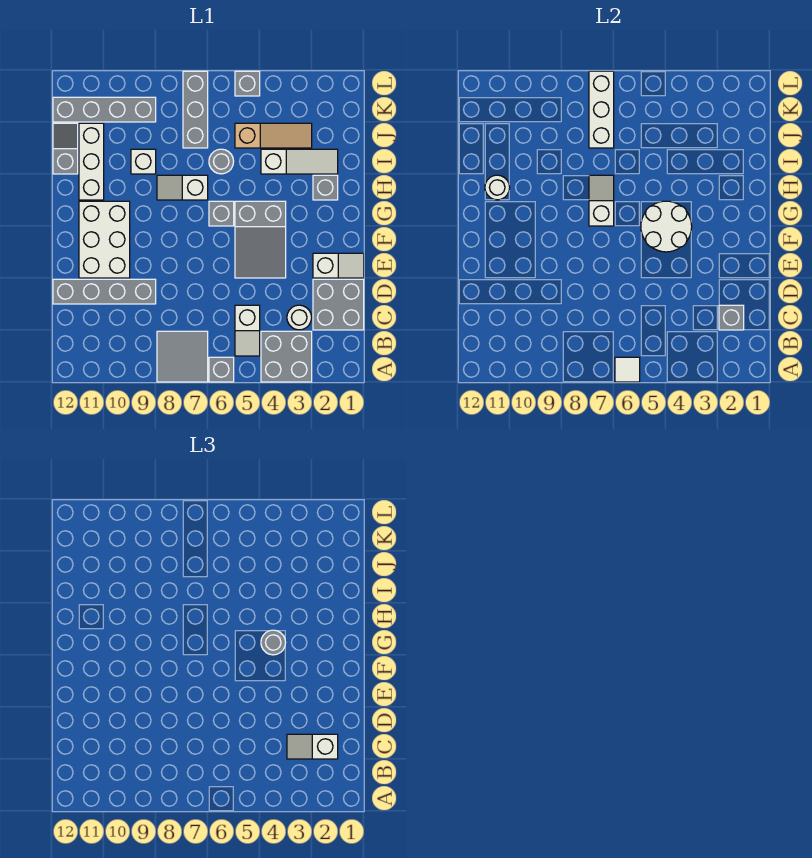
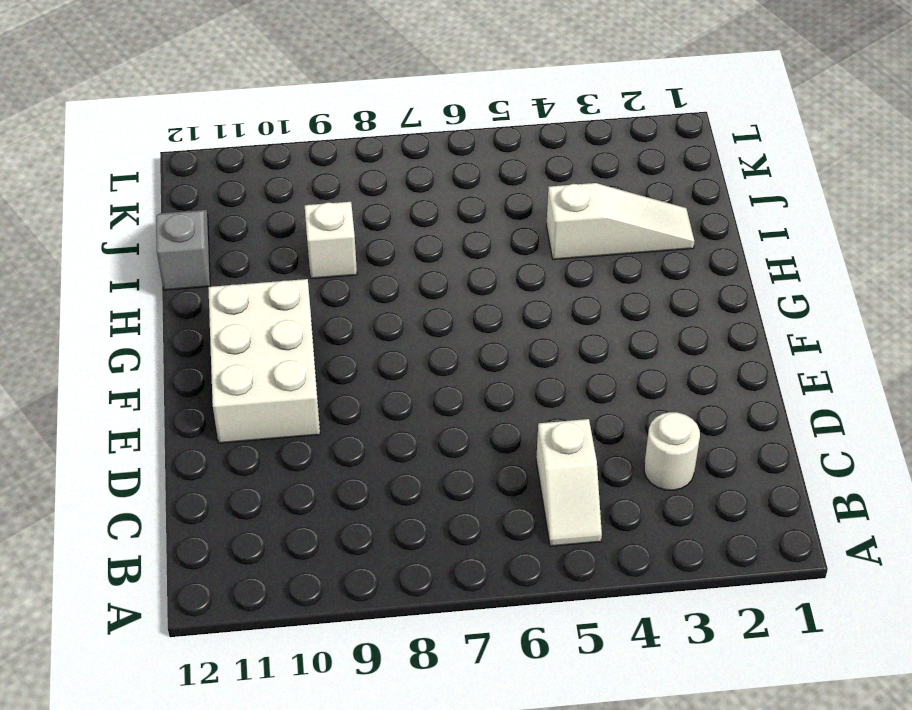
none -> grey brick A3:B4 level 1
none -> grey brick A6 level 1
none -> grey tile A7:B8 level 1
none -> grey brick C1:D2 level 1

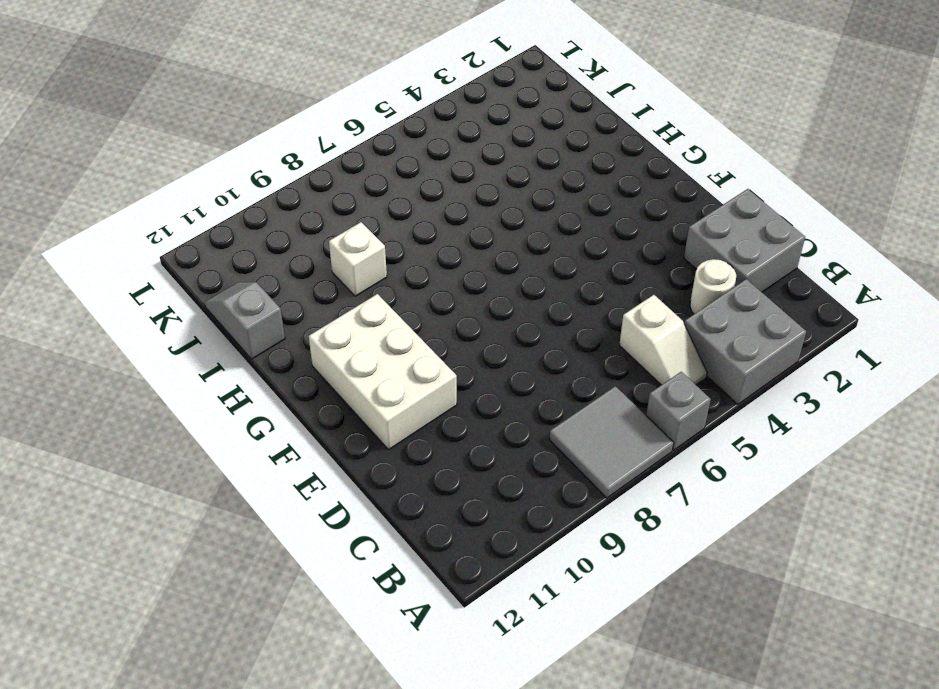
none -> grey brick D9:D12 level 1
none -> white slope E1:E2 level 1 top 2
none -> grey slope E4:G5 level 1 top G
none -> grey brick G6 level 1

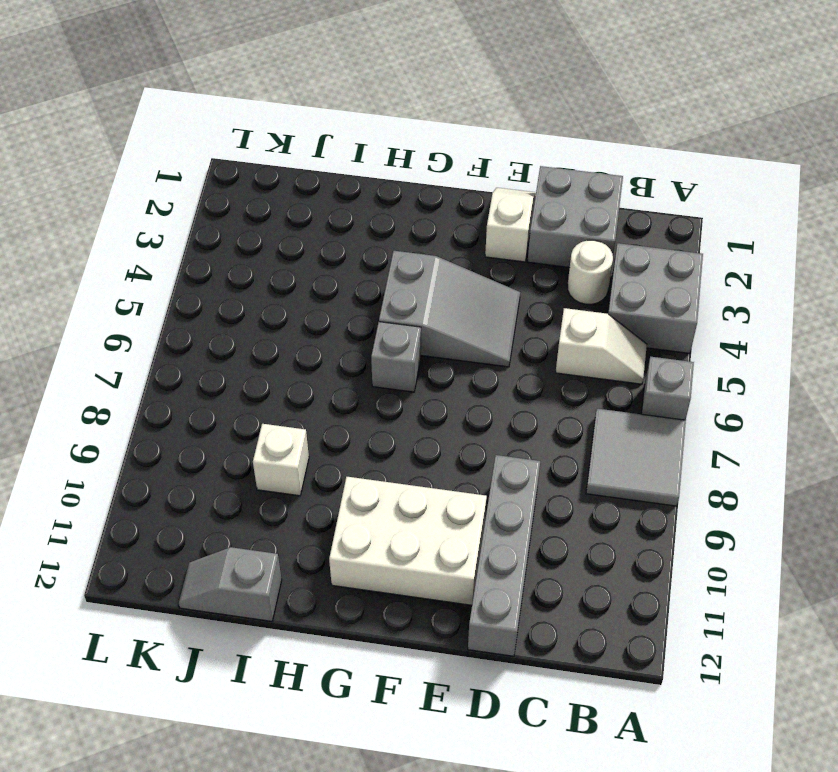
none -> grey brick H2 level 1
none -> white slope H7:H8 level 1 top 7
none -> white brick H11:J11 level 1
none -> white slope I2:I4 level 1 top 4

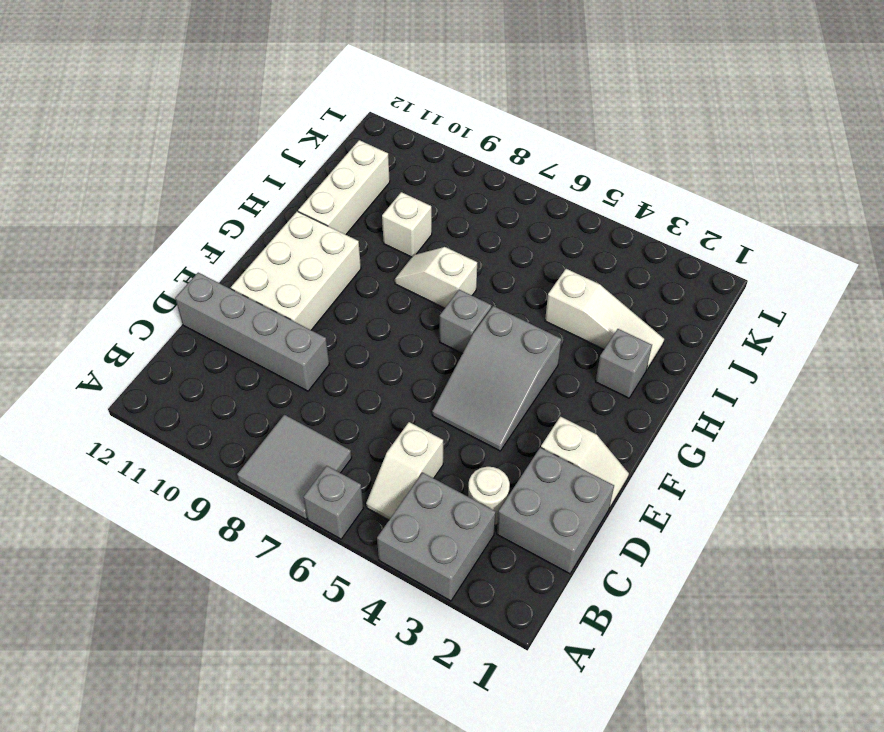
none -> grey round brick I6 level 1
none -> grey slope I12:J12 level 1 top I
none -> tan slope J3:J5 level 1 top 5
none -> grey brick J7:L7 level 1

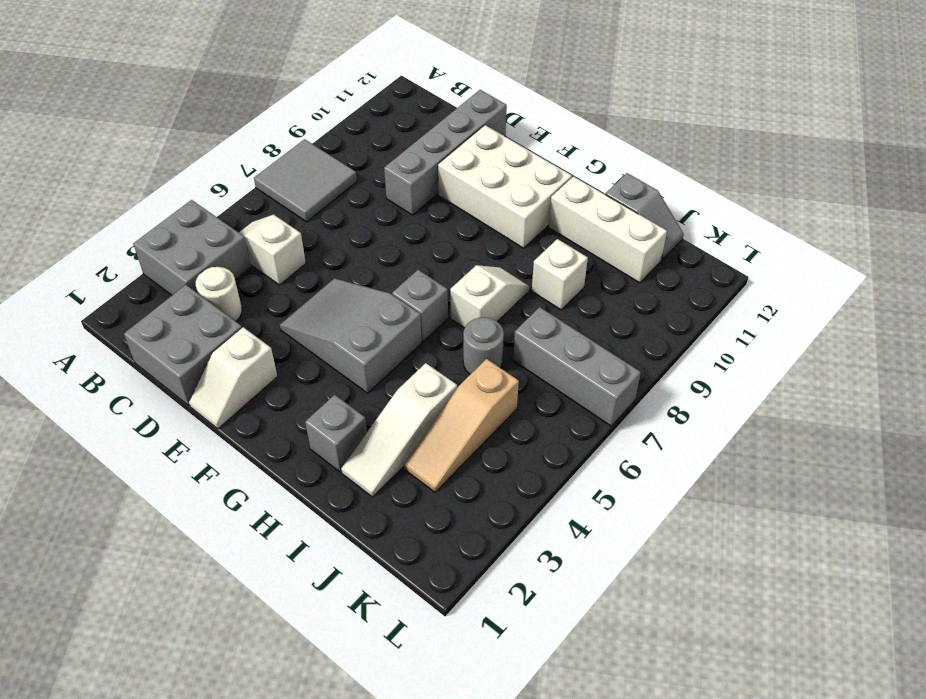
none -> grey brick A6 level 1
none -> grey brick K9:K12 level 1
none -> grey brick L5 level 1
none -> white tile A6 level 2

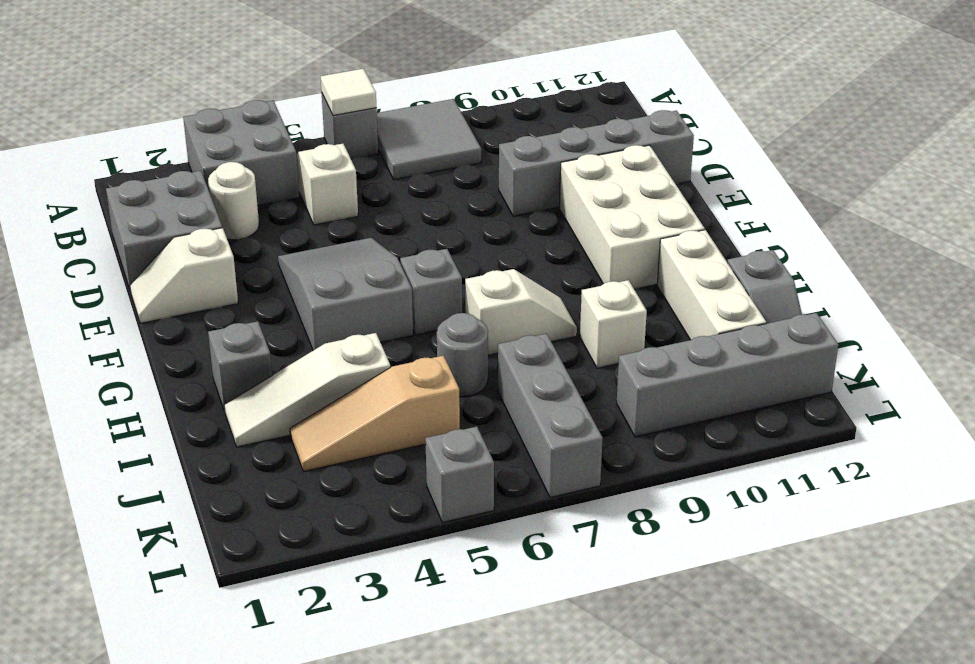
none -> grey brick C2 level 2
none -> white round brick F4:G5 level 2
none -> white slope G7:H7 level 2 top G
none -> white round brick H11 level 2

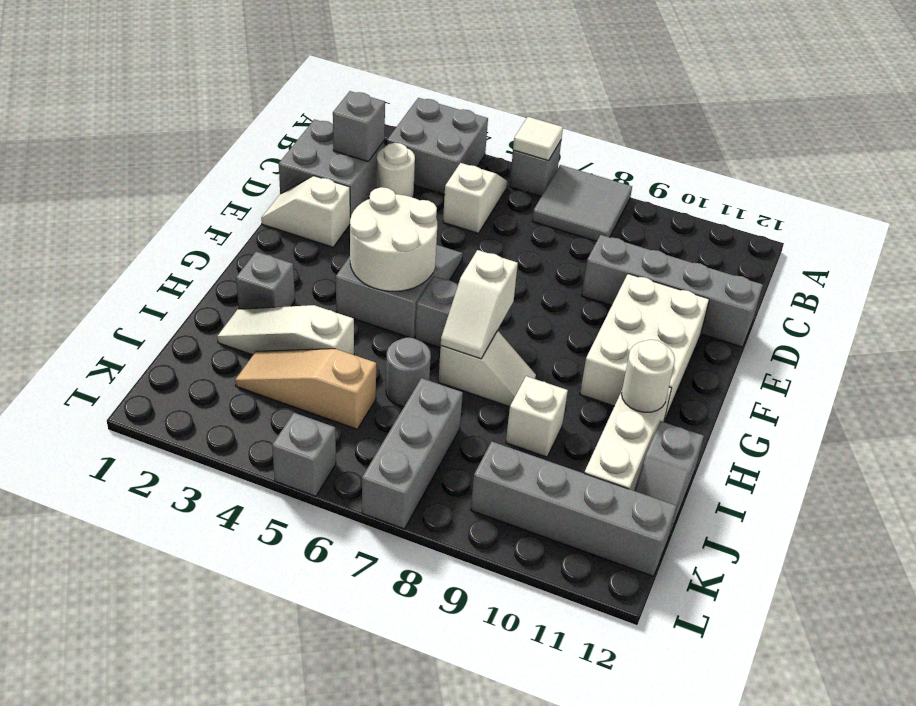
none -> white brick J7:L7 level 2
none -> white slope C2:C3 level 3 top 2
none -> grey round brick G4 level 3

